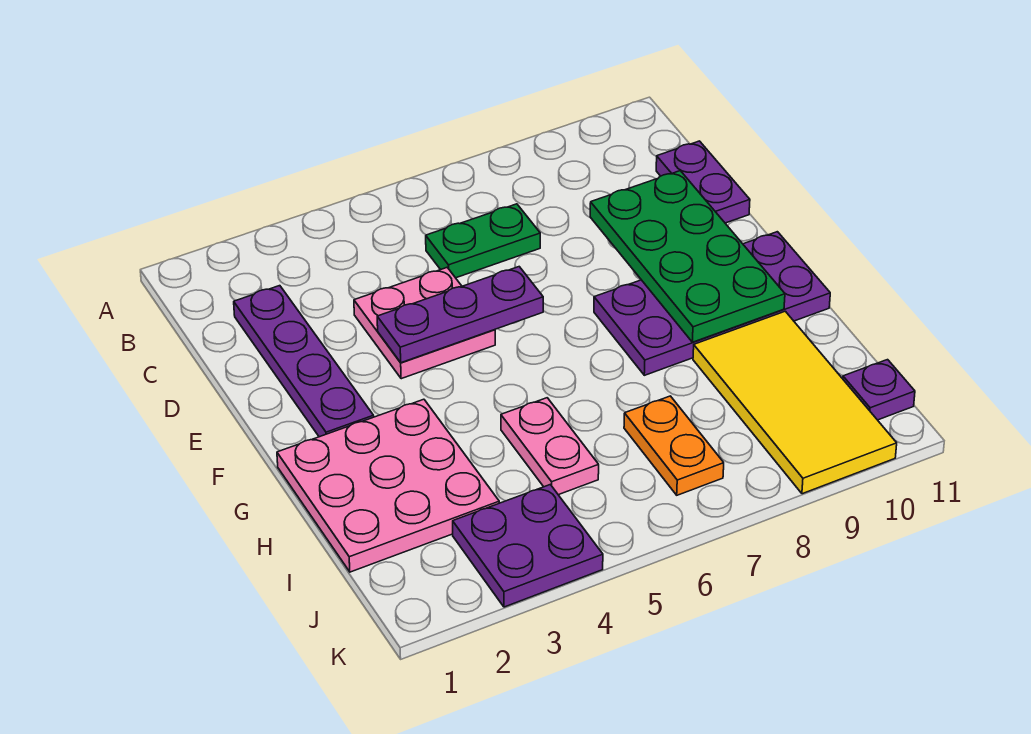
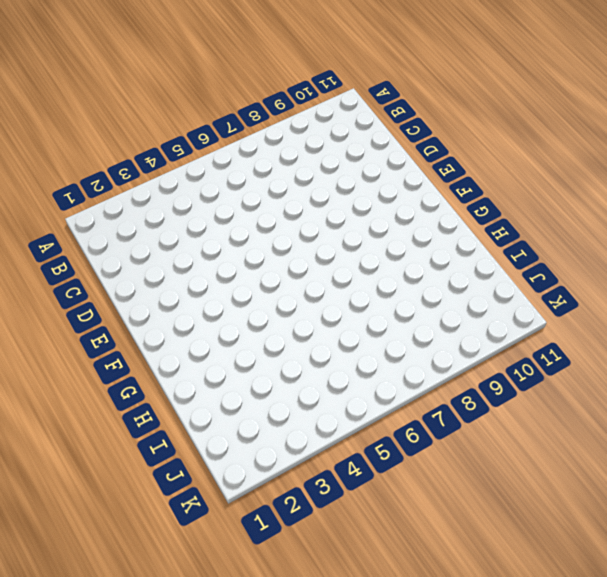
none -> purple plate C2:F2 level 1
none -> green plate C6:C7 level 1
none -> purple plate C11:D11 level 1

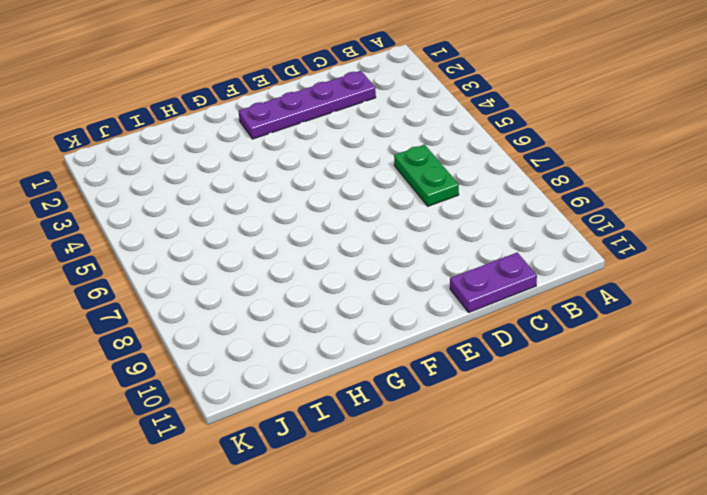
none -> pink plate D4:E5 level 1
none -> purple plate F8:G11 level 1
none -> pink plate G1:I3 level 1

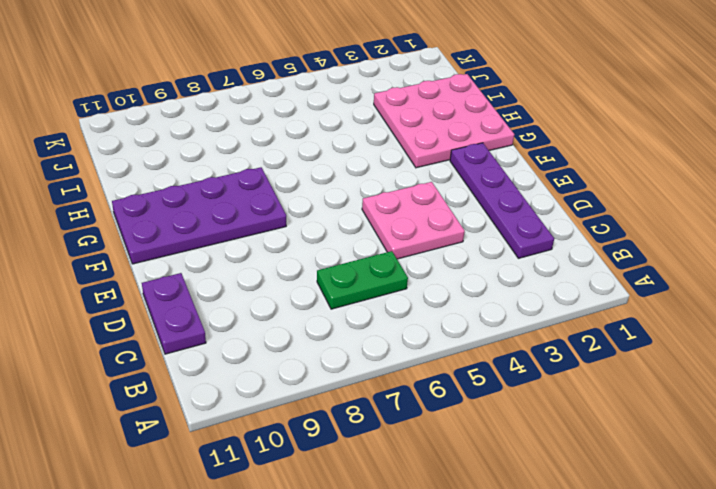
none -> pink plate H5:I5 level 1
none -> yellow tile H9:K10 level 1
none -> orange plate I7:J7 level 1

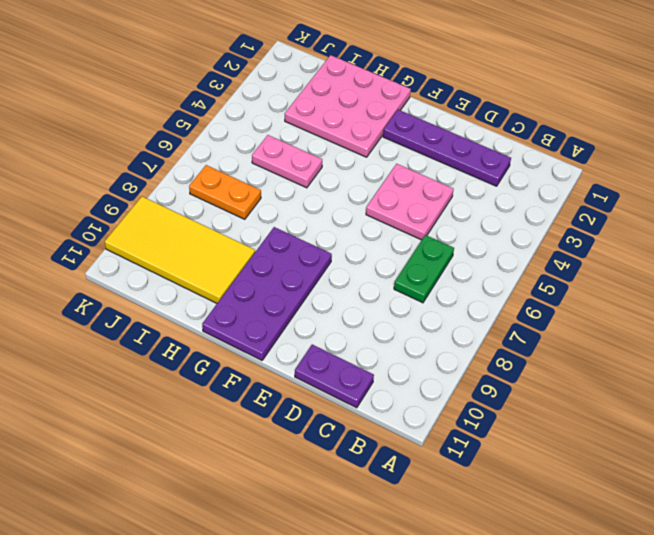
none -> purple plate J3:K4 level 1
none -> purple plate J11 level 1
none -> green plate D9:G10 level 2

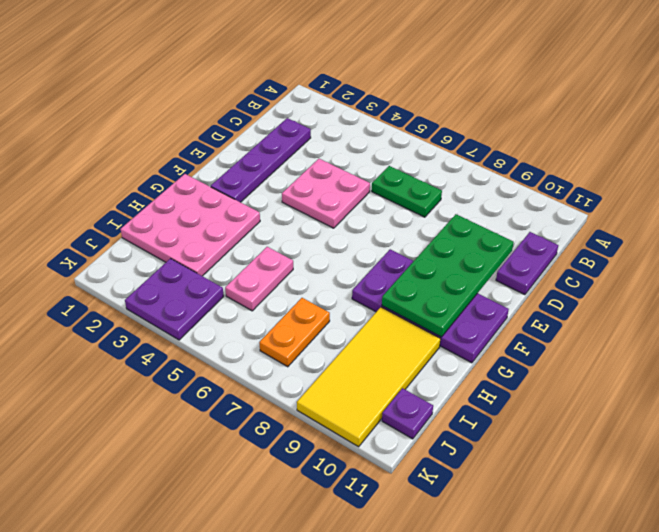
none -> purple plate E4:E6 level 2

